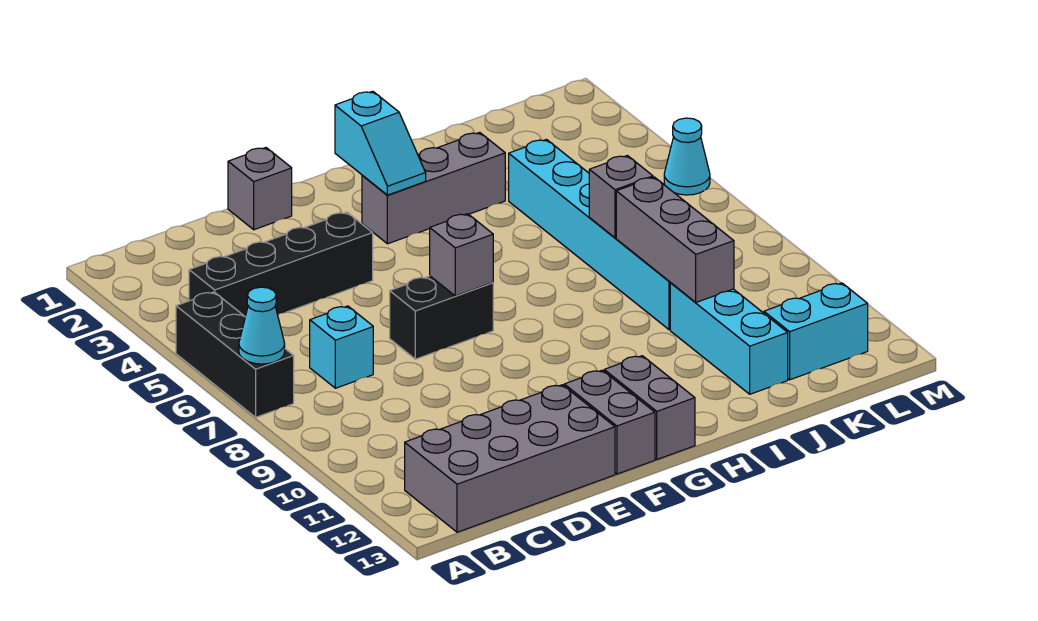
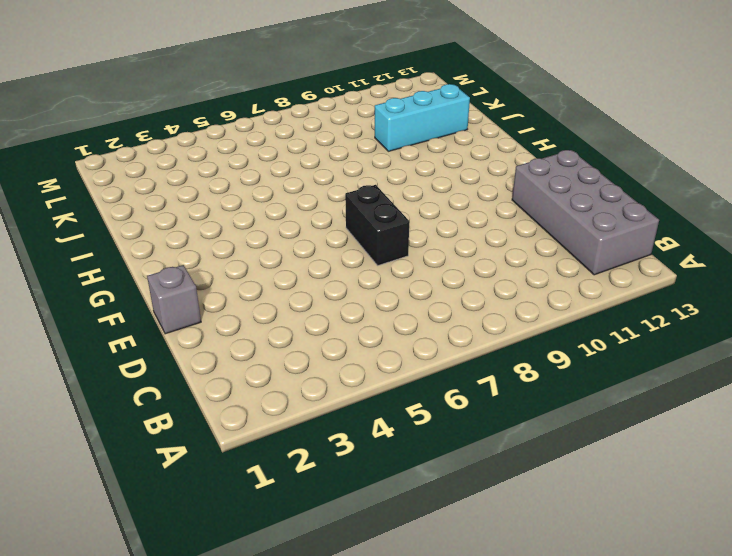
none -> black brick A5:A7 level 1
none -> black brick B4:E4 level 1
none -> cyan brick C7 level 1

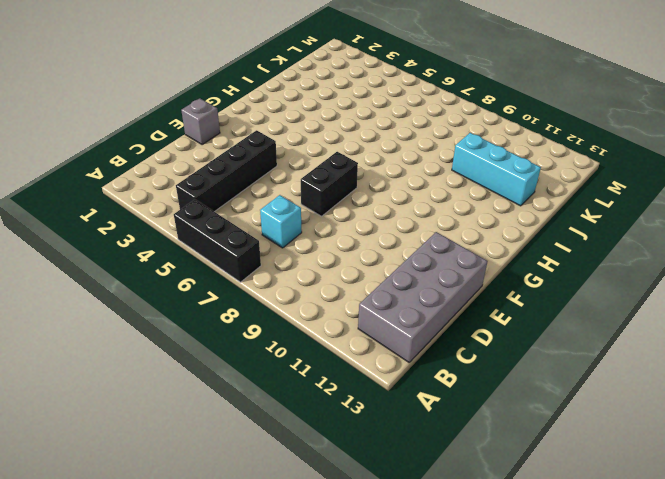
none -> grey brick F12:F13 level 1
none -> grey brick G3:I3 level 1
none -> grey brick G12:G13 level 1

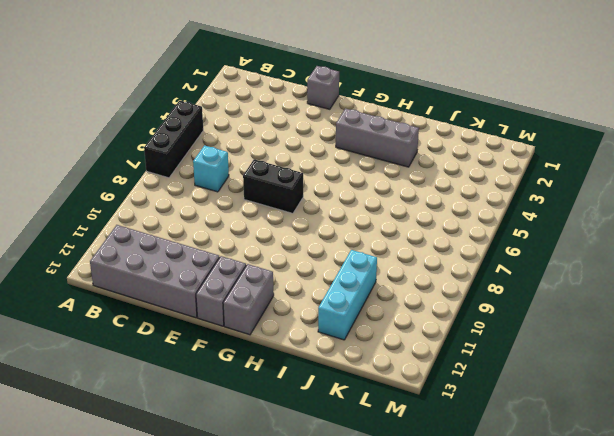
none -> black brick B4:E4 level 1
none -> cyan brick J4:J9 level 1
none -> cyan brick K12:L12 level 1

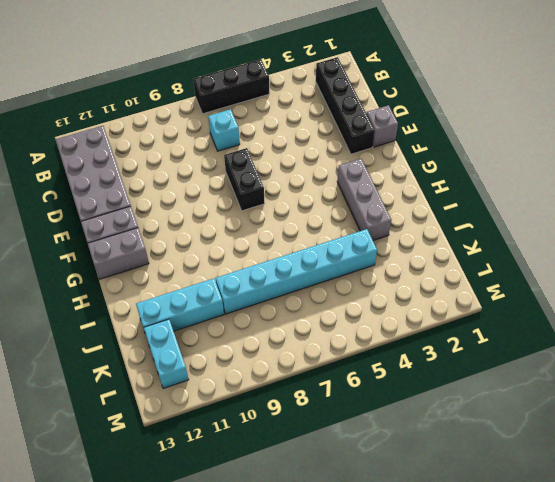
black brick B2:E2 level 1 -> black brick B4:E4 level 1
none -> cyan cone M5 level 1
none -> cyan cone A7 level 2
none -> grey brick F7 level 2

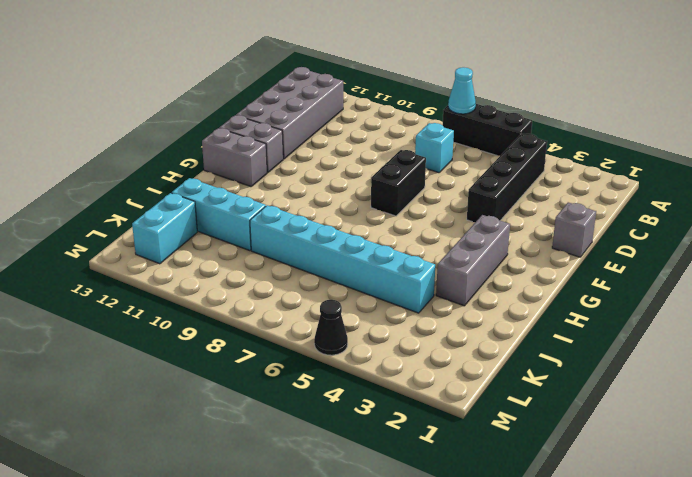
black cone M5 level 1 -> cyan cone M5 level 1
none -> grey brick F7 level 2
none -> cyan slope G2:G3 level 2 top 2
none -> grey brick J7 level 2

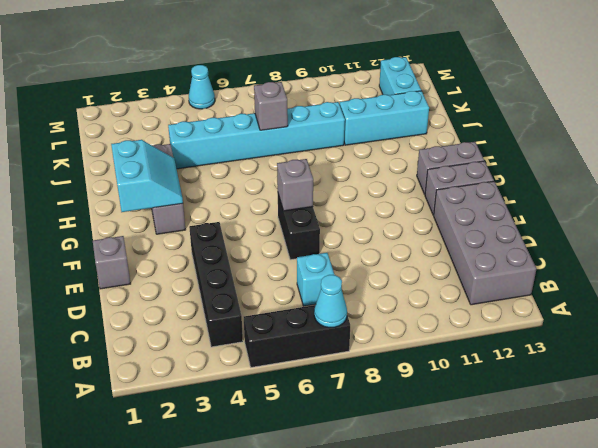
cyan slope G2:H3 level 2 top 2 -> cyan slope G2:G3 level 2 top 2
none -> grey brick J8:J10 level 2

